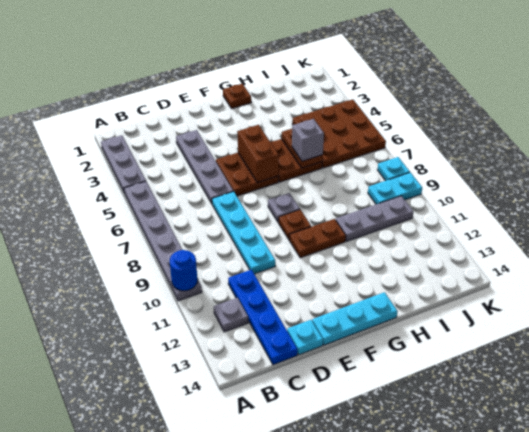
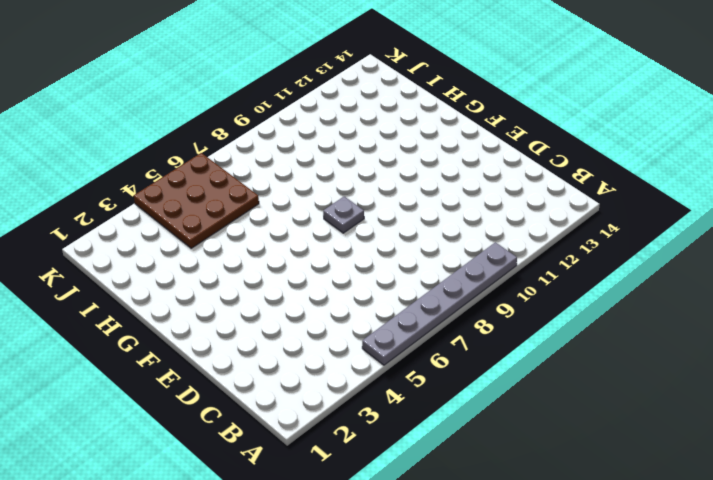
none -> grey plate A2:A4 level 1
none -> grey plate B12 level 1
none -> blue plate C11:C14 level 1

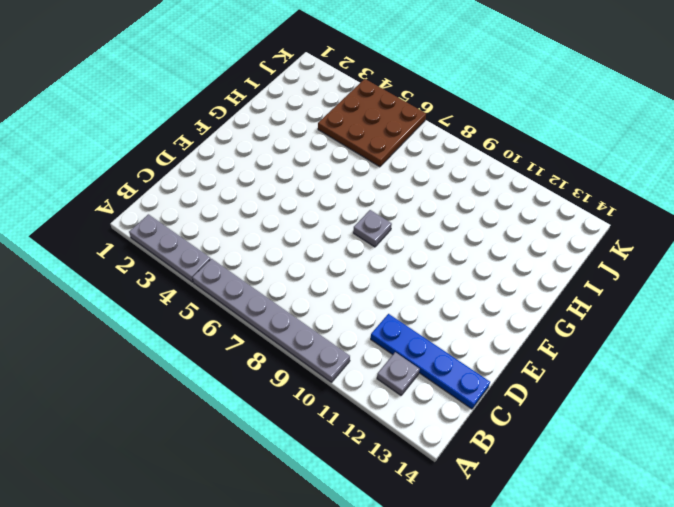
none -> grey plate D3:D6 level 1
none -> cyan plate D7:D10 level 1
none -> cyan plate D14 level 1

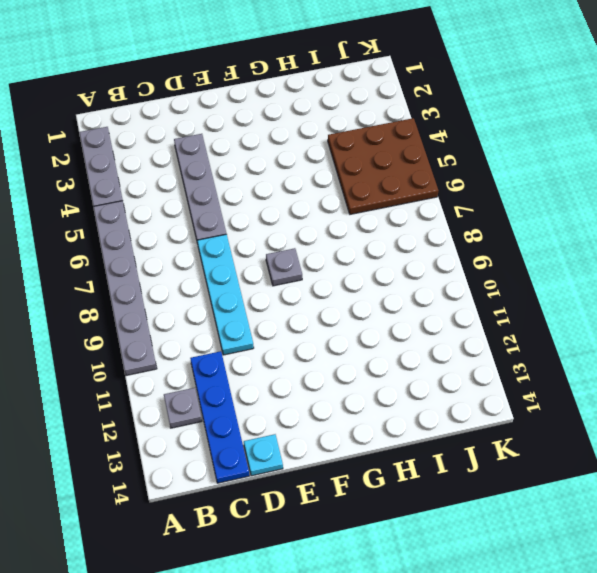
none -> brown plate E5:F6 level 1
none -> cyan plate E14:G14 level 1
none -> brown plate F9 level 1

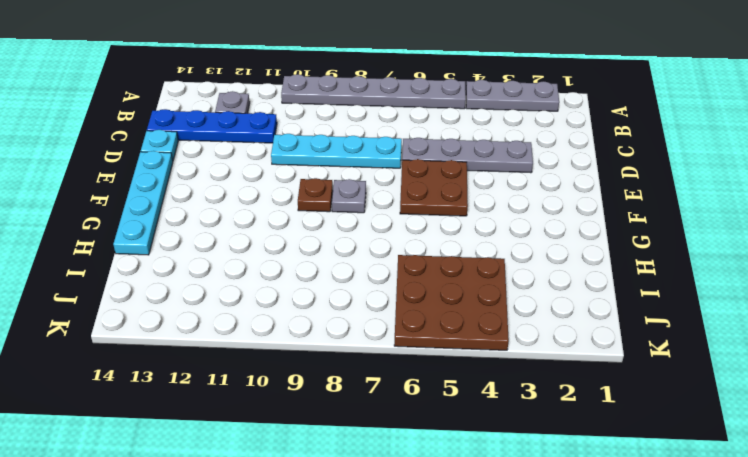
cyan plate E14:H14 level 1 -> cyan plate E14:G14 level 1
none -> brown plate F10:G10 level 1
none -> brown plate G1 level 1
none -> brown plate G5:H6 level 1

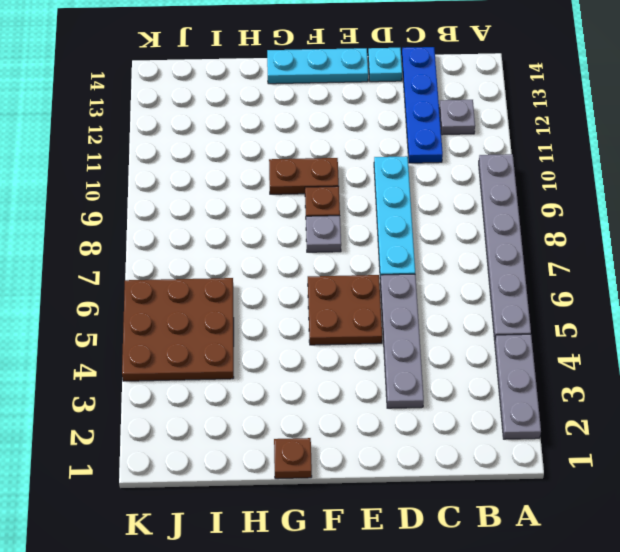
none -> brown plate G5:H6 level 1
none -> grey plate H10:J10 level 1
none -> cyan plate J9:K9 level 1

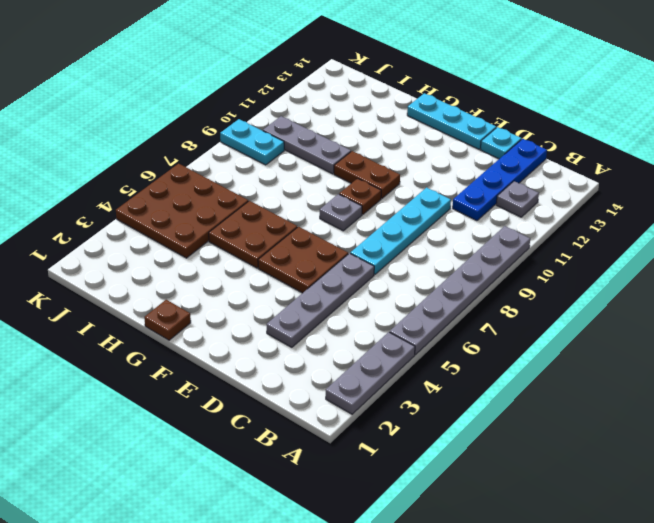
none -> cyan plate K8 level 1
none -> blue round brick A10 level 2
none -> brown brick F5:F6 level 2

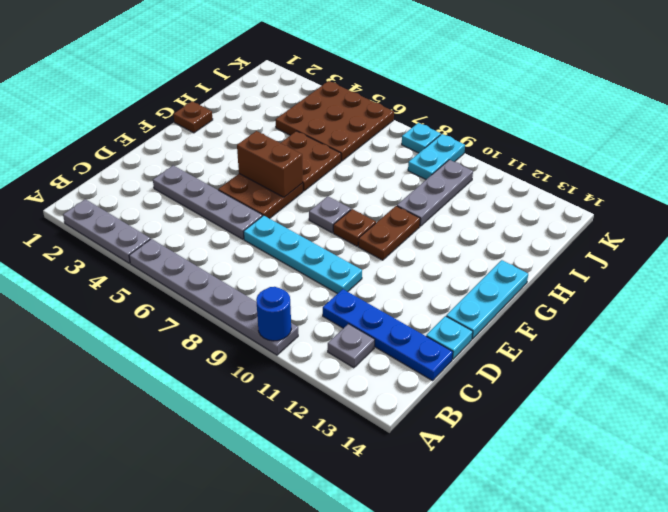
none -> brown plate H5:H6 level 2
none -> grey brick H6 level 3

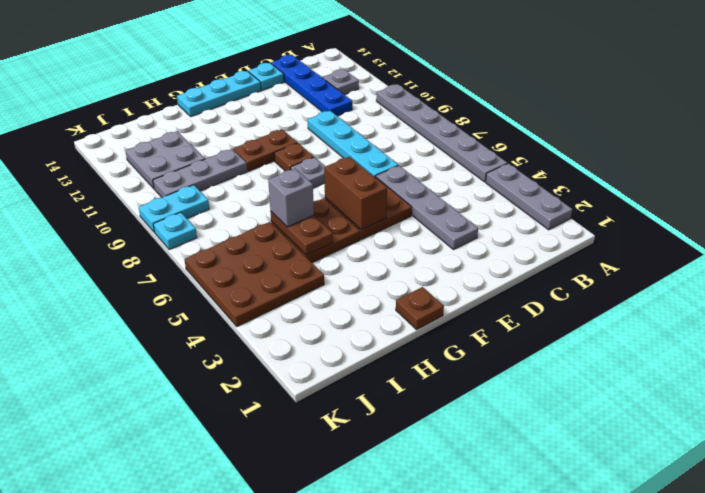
grey plate I11:J12 level 1 -> none
none -> blue round brick A10 level 2

